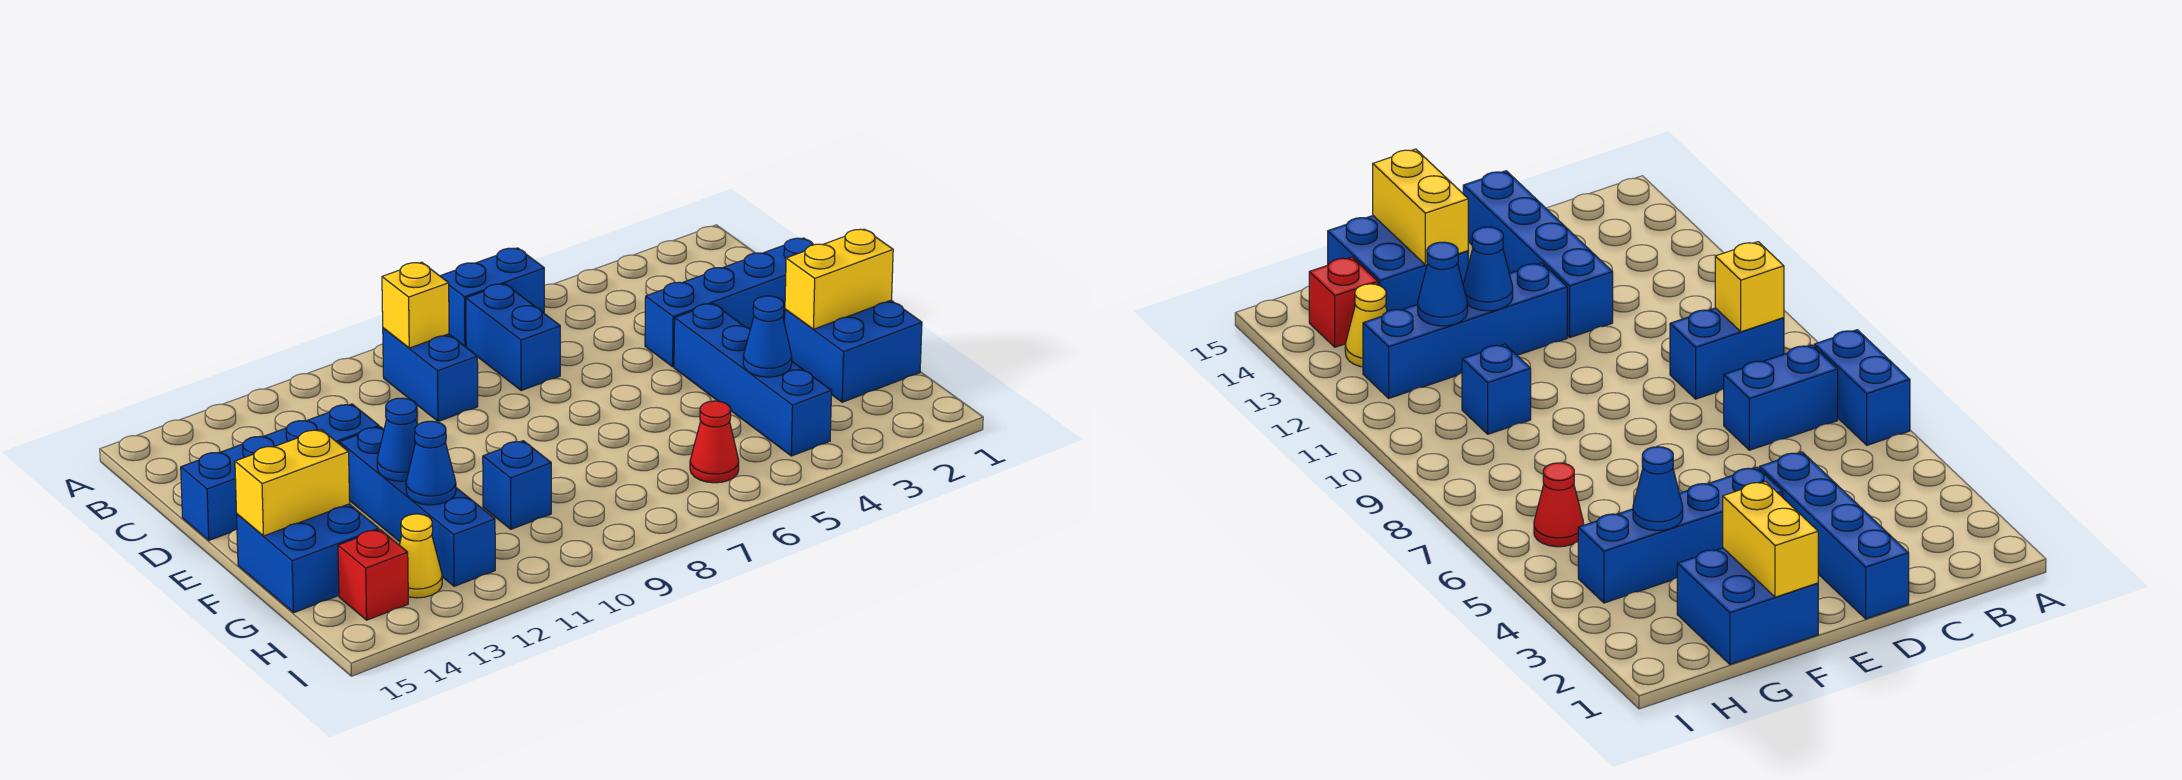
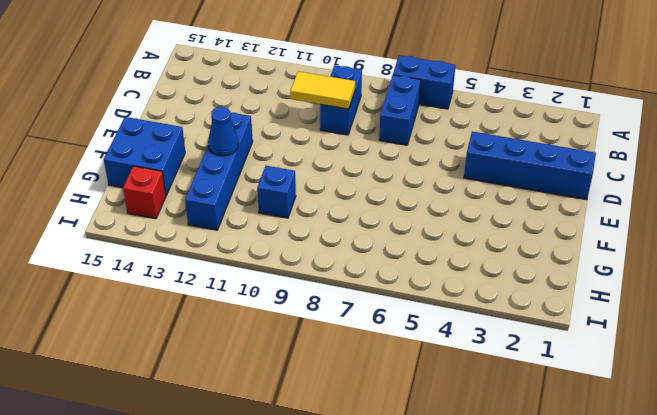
yellow tile C9:C10 level 2 -> none
none -> blue brick D12:D15 level 1
none -> blue brick E4:H4 level 1
none -> blue brick F1:G2 level 1

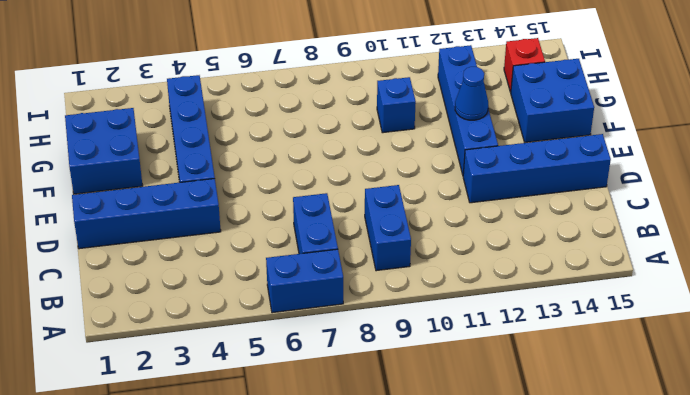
none -> red cone H6 level 1
none -> yellow cone H13 level 1
none -> yellow brick B9 level 2

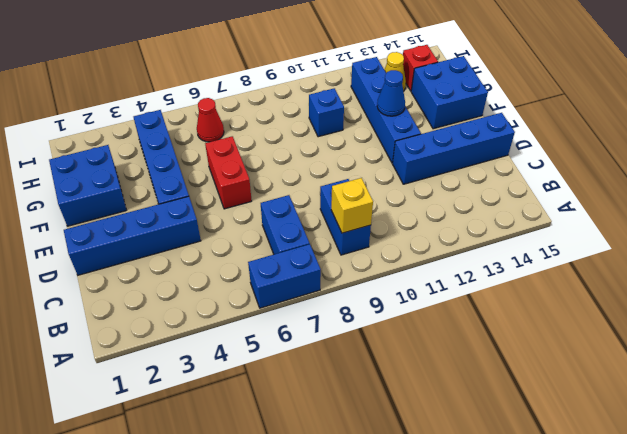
red brick E6:F6 level 1 -> none
none -> yellow brick F1:F2 level 2
none -> yellow brick F14:F15 level 2
none -> blue cone G4 level 2

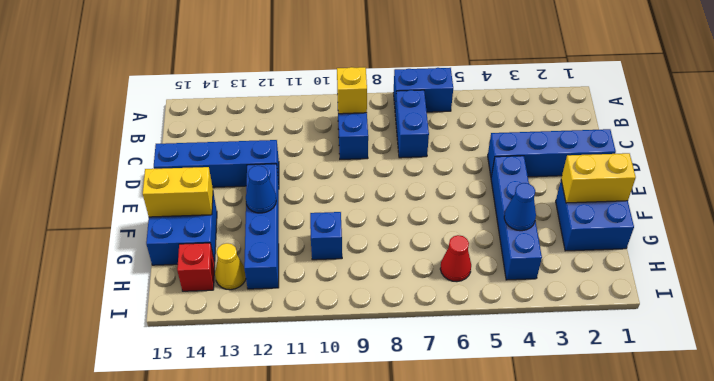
none -> blue cone G12 level 2

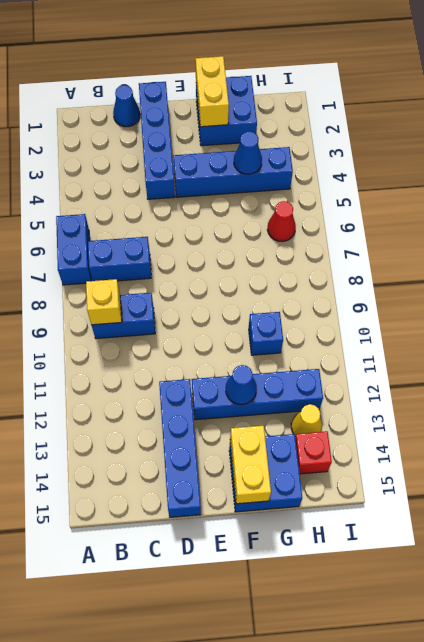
blue cone C1 level 1 -> blue cone G12 level 2

